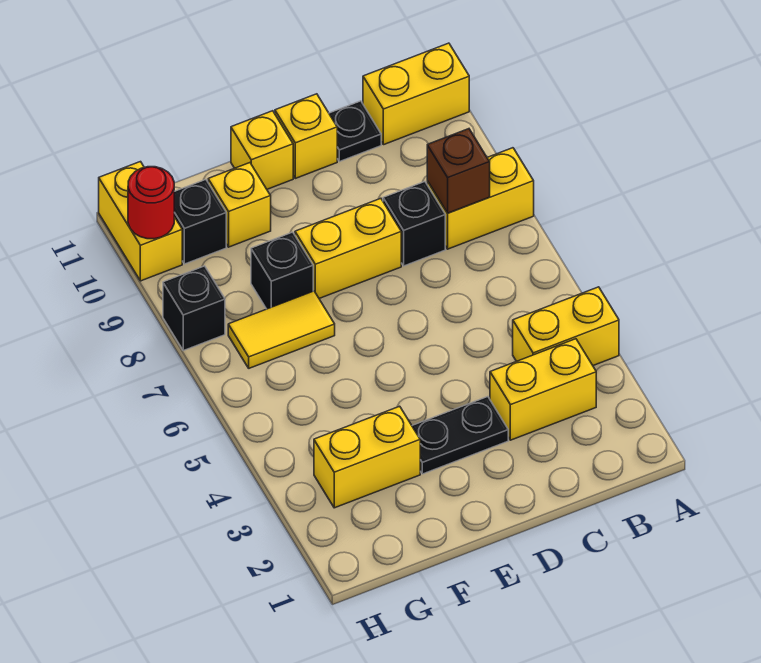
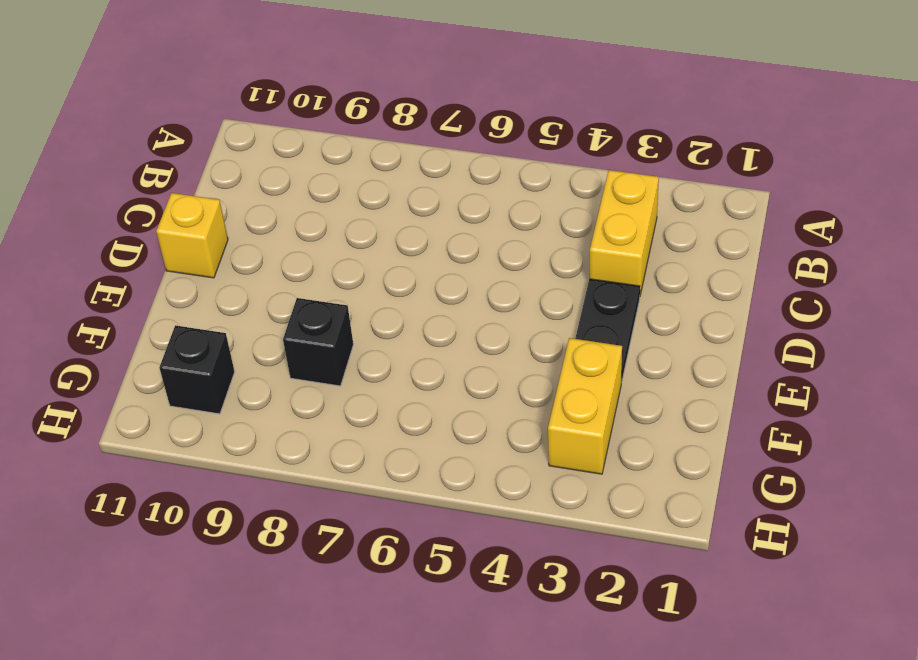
none -> yellow brick A4:B4 level 1
none -> yellow brick A8:B8 level 1
none -> yellow brick A11:B11 level 1

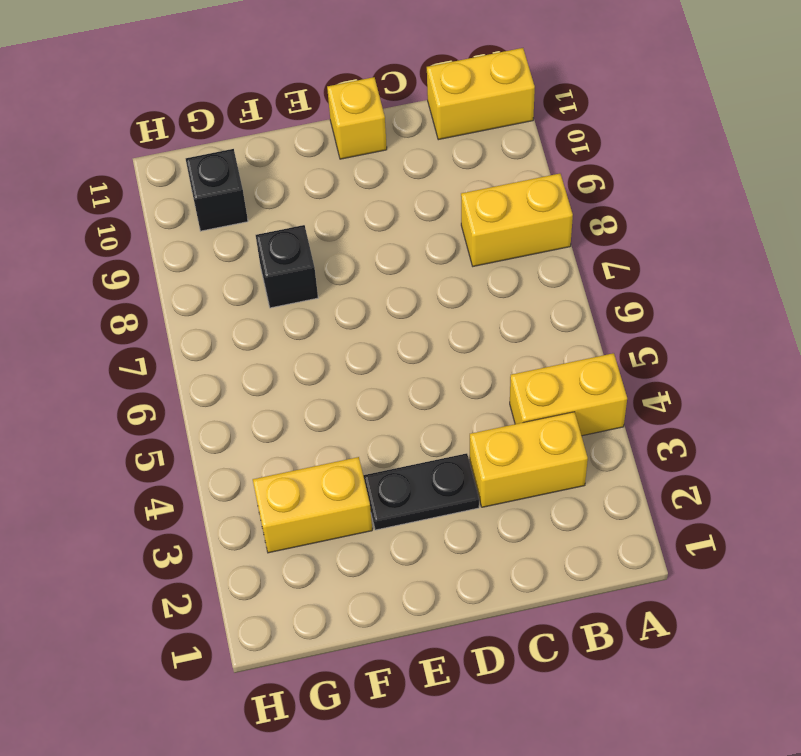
none -> black brick C8 level 1
none -> black plate C11 level 1
none -> yellow brick D8:E8 level 1

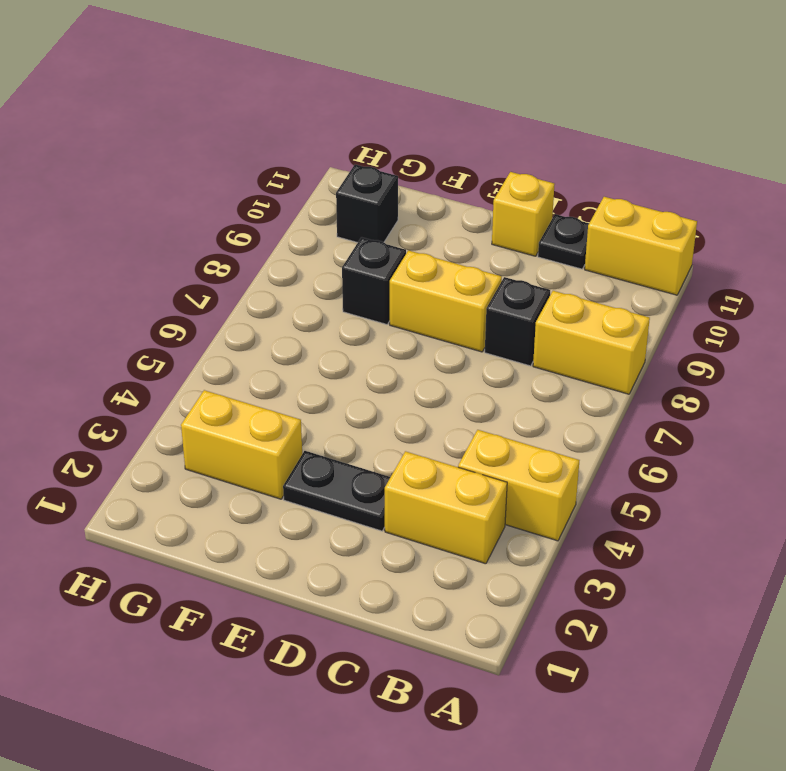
none -> yellow brick E11 level 1
none -> yellow tile F7:G7 level 1
none -> yellow brick F10 level 1

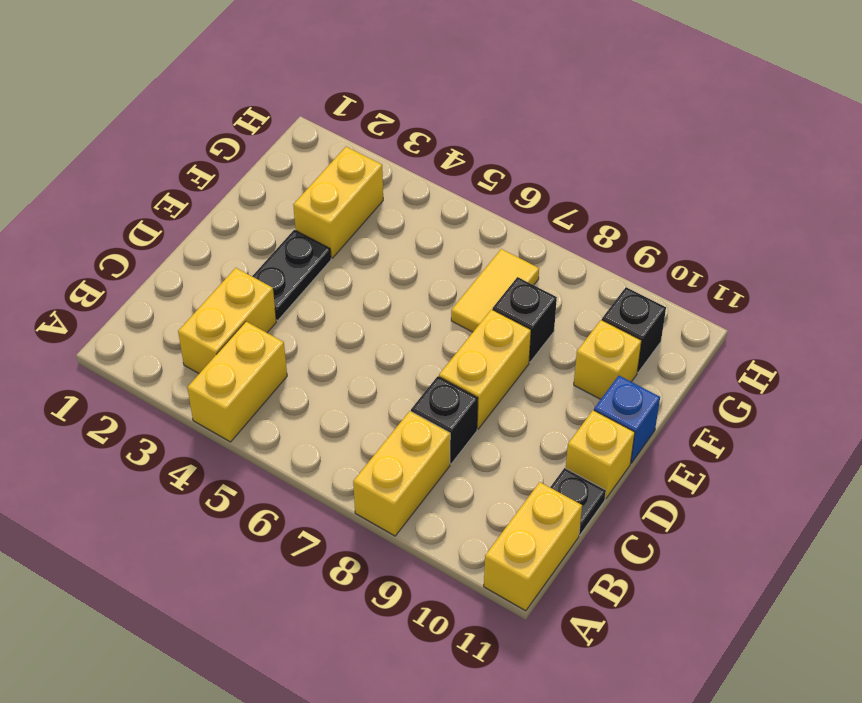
blue brick E11 level 1 -> yellow brick E11 level 1
none -> black brick H8 level 1
none -> yellow brick H10:H11 level 1
none -> brown brick B8 level 2

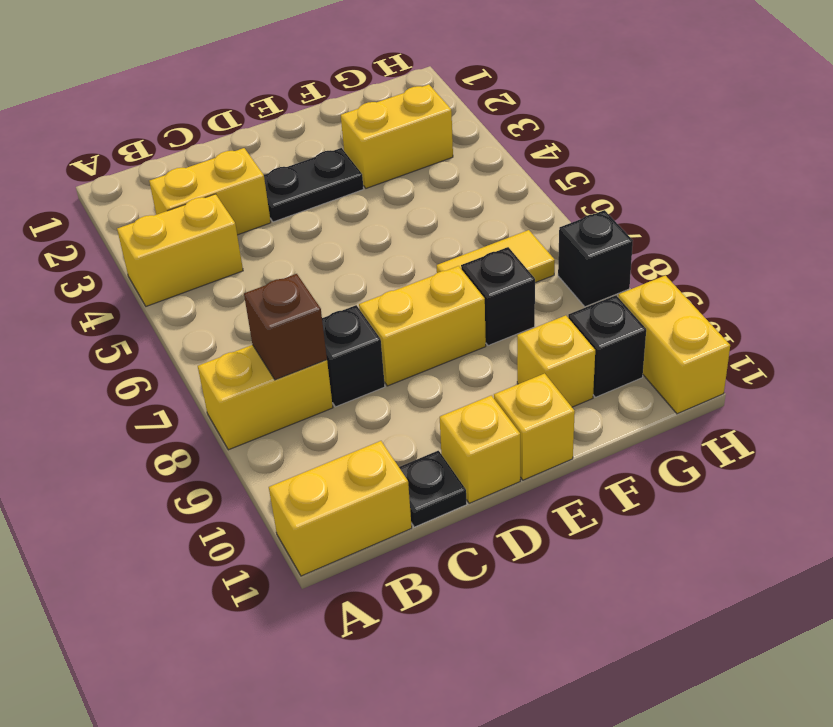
none -> red round brick H10 level 2

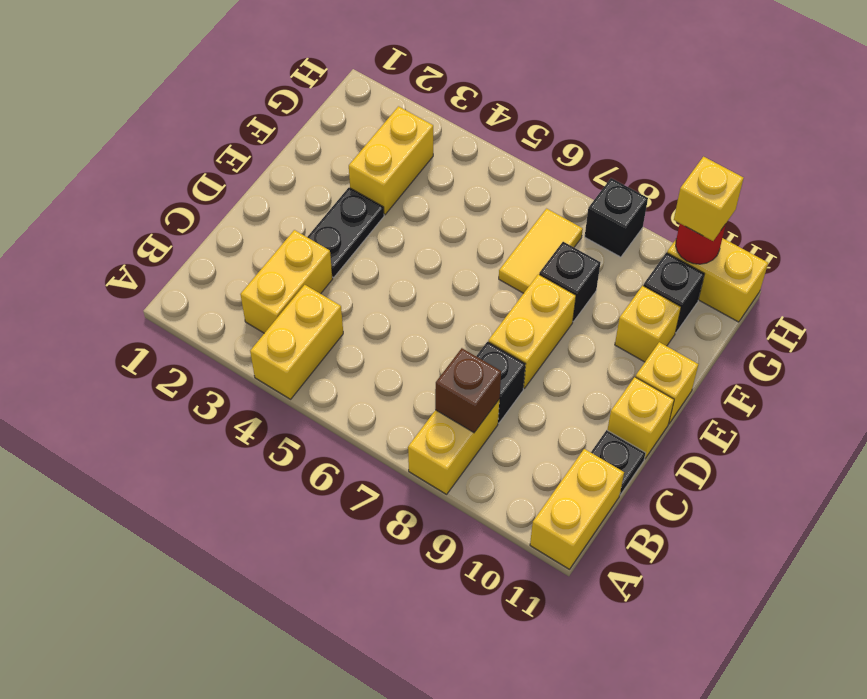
yellow brick H10 level 3 -> none

